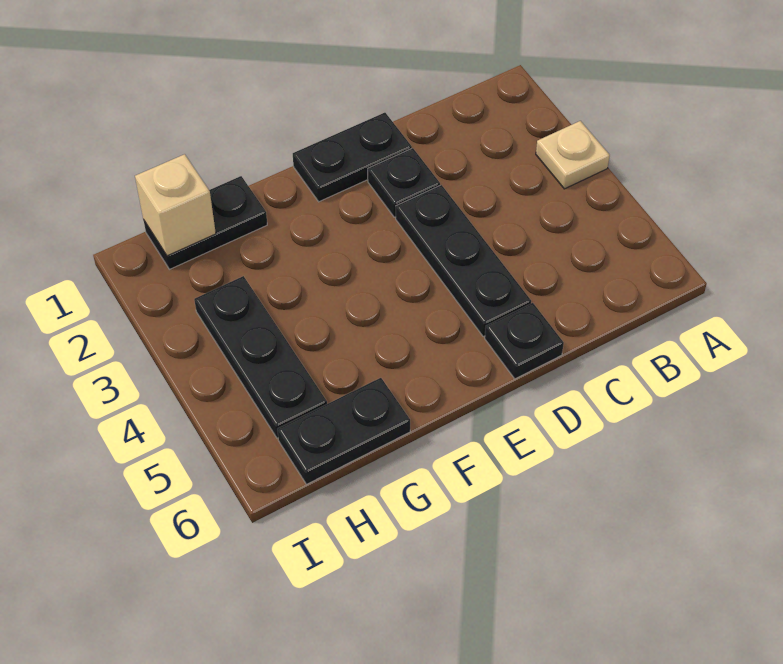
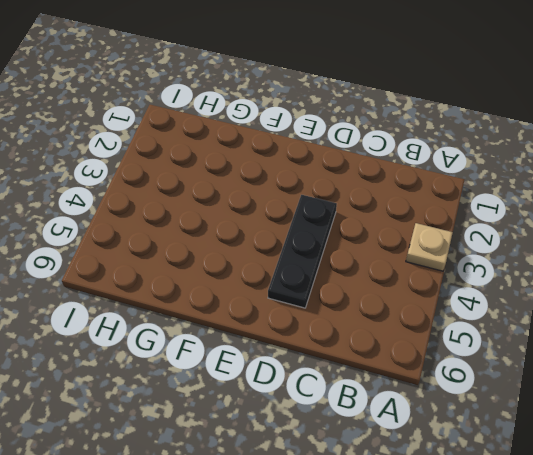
none -> black plate D1:E1 level 1
none -> black plate D2 level 1

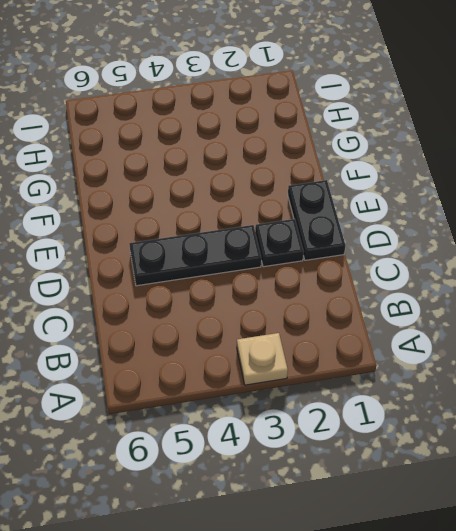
none -> black plate D6 level 1
none -> black plate G1:H1 level 1

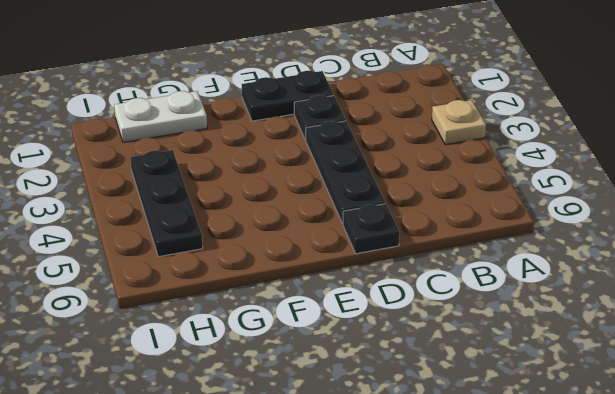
white plate G1:H1 level 1 -> black plate G1:H1 level 1
none -> black plate G6:H6 level 1
none -> tan brick H1 level 2

